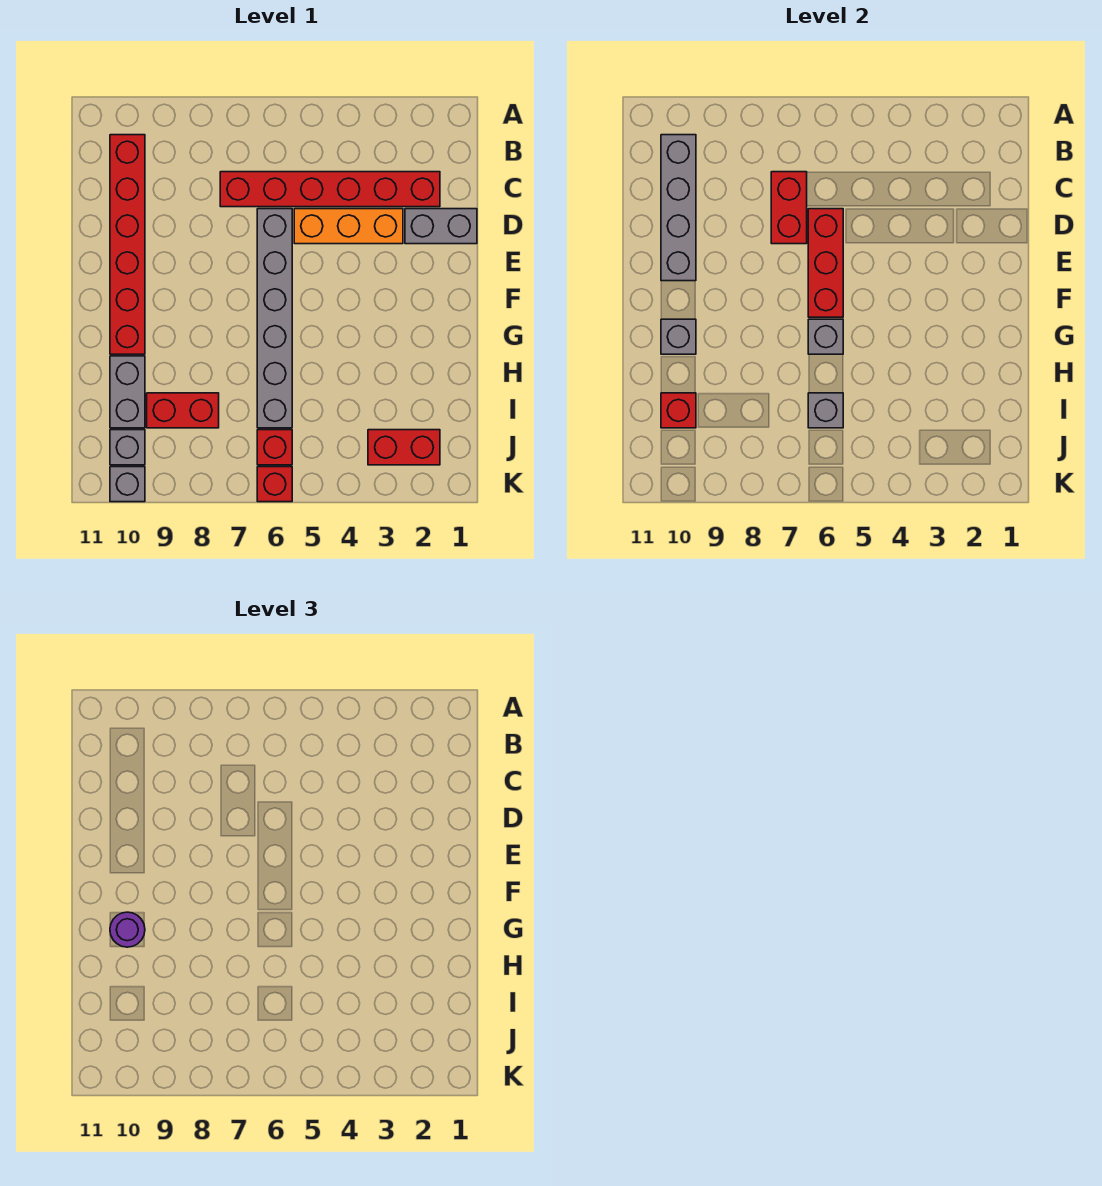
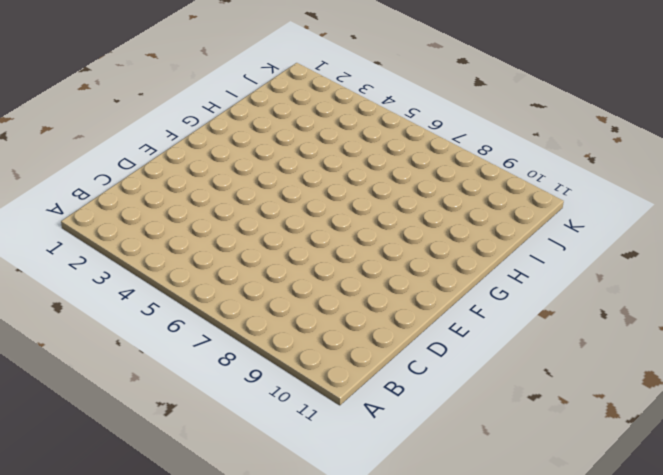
none -> red brick B10:G10 level 1
none -> red brick C2:C7 level 1
none -> grey brick D1:D2 level 1

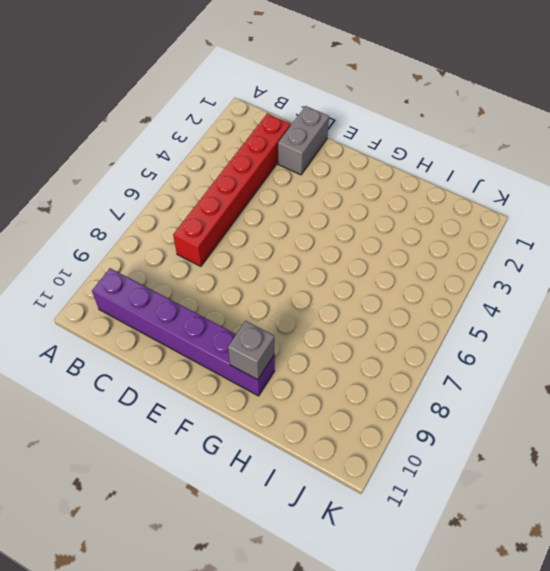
purple brick B10:G10 level 1 -> red brick B10:G10 level 1
none -> orange brick D3:D5 level 1
none -> grey brick D6:I6 level 1
none -> grey brick H10:I10 level 1

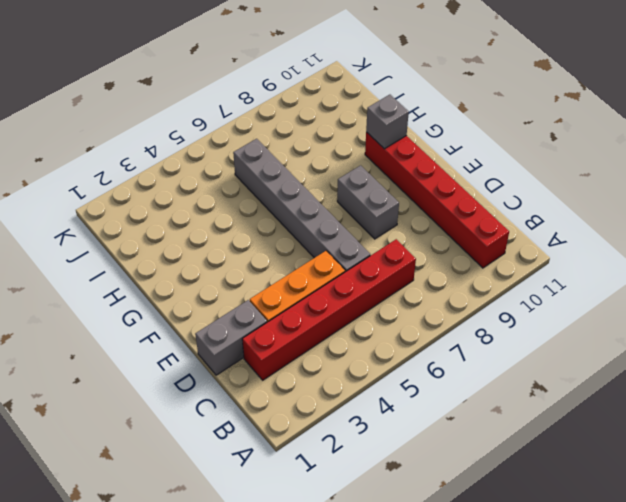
grey brick E8:F8 level 1 -> grey brick H10:I10 level 1
none -> red brick I8:I9 level 1
none -> red brick J2:J3 level 1
none -> red brick J6 level 1

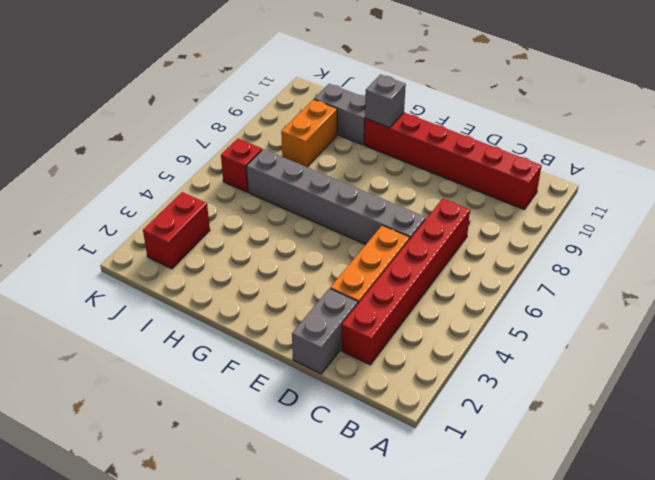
orange brick I8:I9 level 1 -> red brick I8:I9 level 1
none -> grey brick J10 level 1
none -> red brick K6 level 1
none -> grey brick K10 level 1

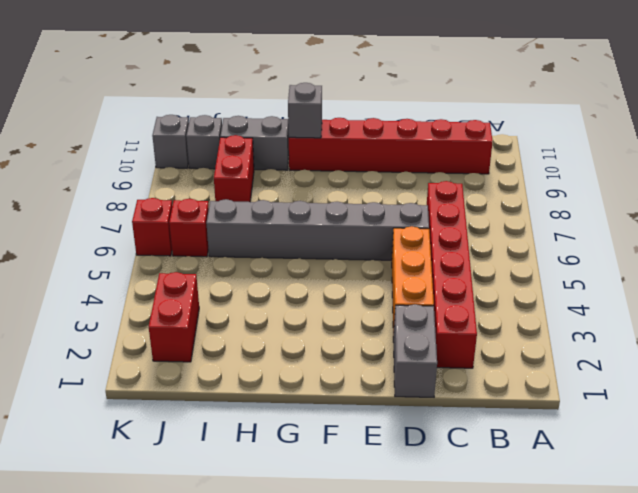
none -> grey brick B10:E10 level 2
none -> red brick C7:D7 level 2
none -> red brick D6:F6 level 2

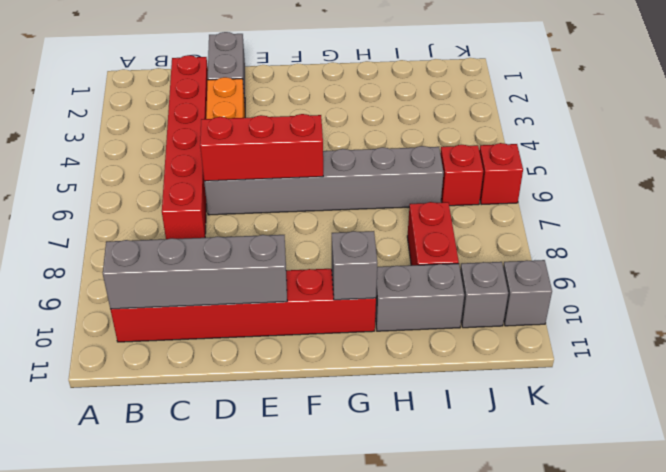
none -> red brick J2:J3 level 1
none -> red brick C7:D7 level 2
none -> grey brick G6 level 2

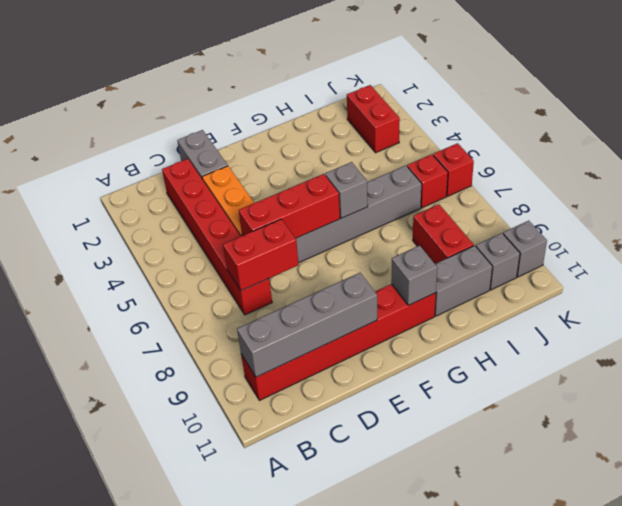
none -> grey brick I6 level 2
none -> red brick I10 level 2
none -> purple round brick G10 level 3

